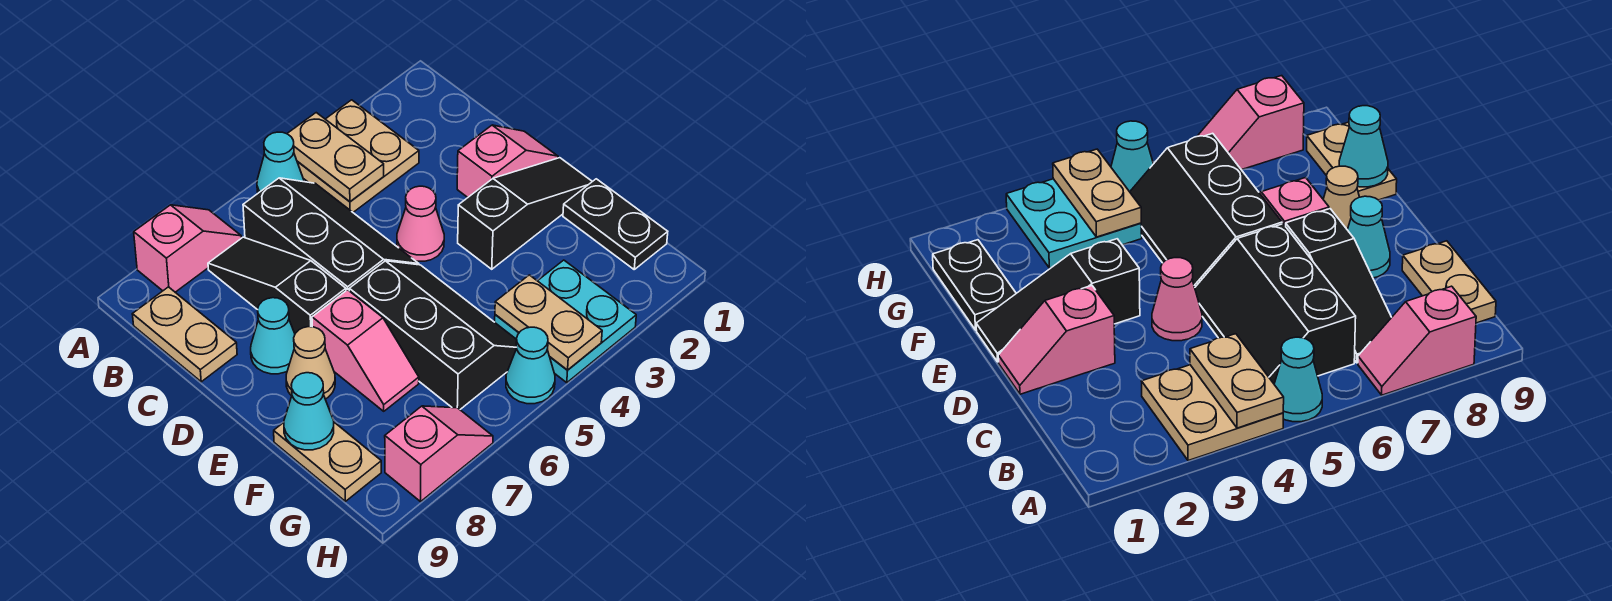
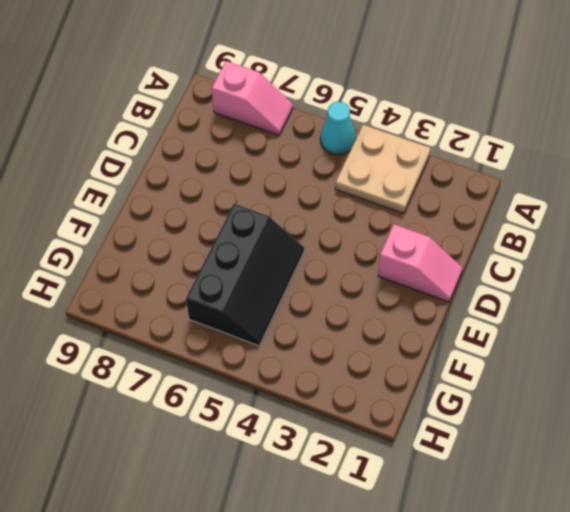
none -> black slope B5:D6 level 1 top 6
none -> black slope B7:D7 level 1 top D
none -> tan plate B9:C9 level 1

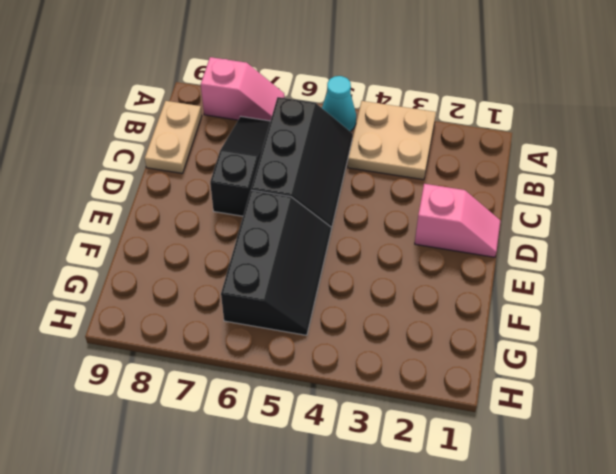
none -> pink cone D4 level 1
none -> cyan cone D8 level 1
none -> black slope E1:E3 level 1 top 3

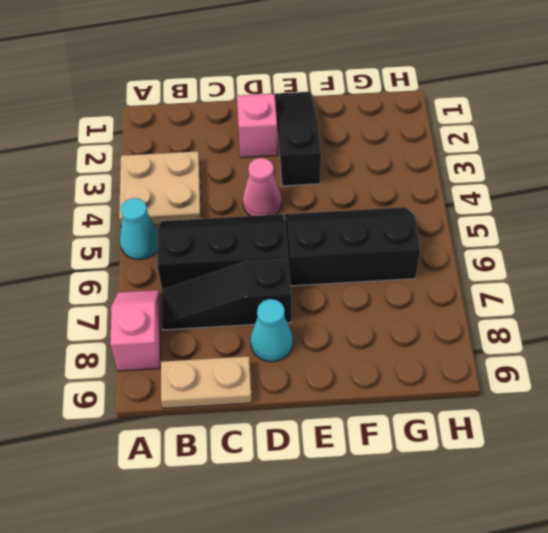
none -> pink slope E7:F7 level 1 top E
none -> tan cone E8 level 1
none -> black plate F1:G1 level 1

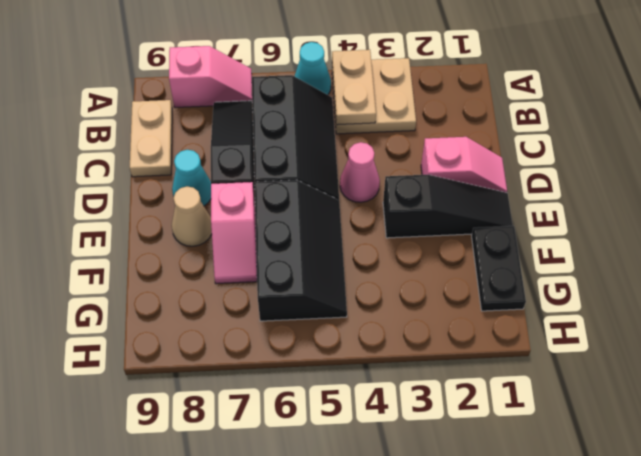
none -> tan plate F9:G9 level 1
none -> cyan plate G3:H4 level 1
none -> cyan cone H5 level 1

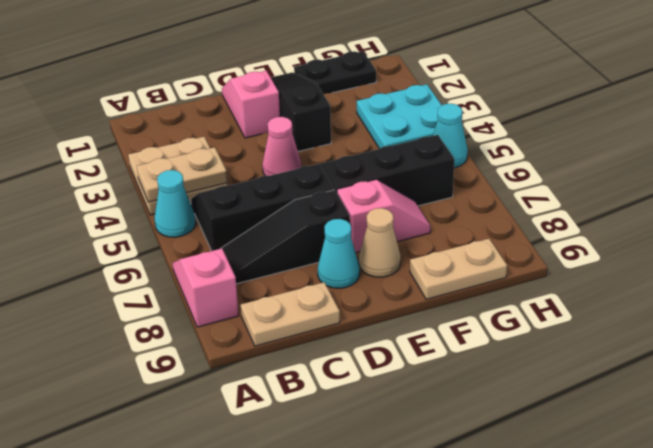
none -> pink slope H7:H8 level 1 top 8
none -> cyan cone F9 level 2
none -> tan plate G4:H4 level 2

